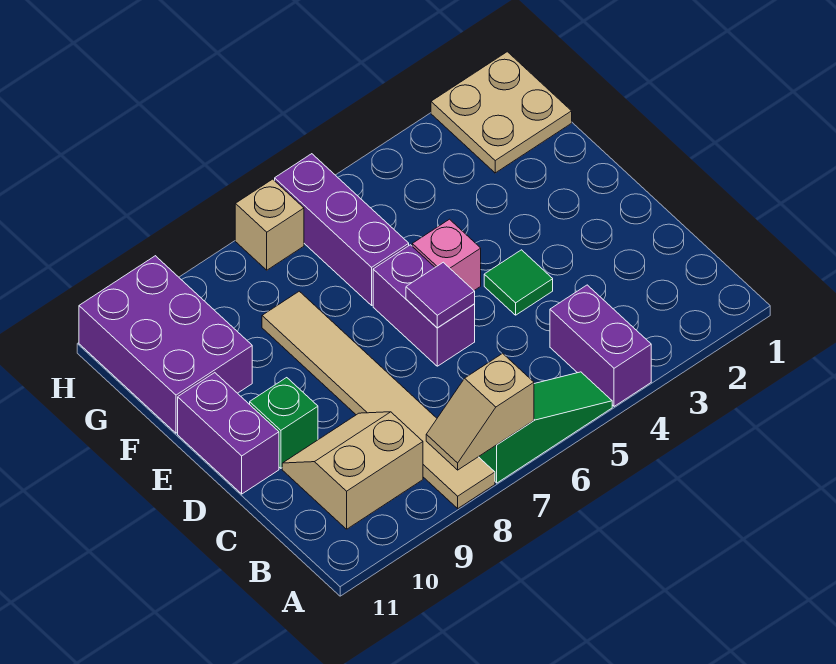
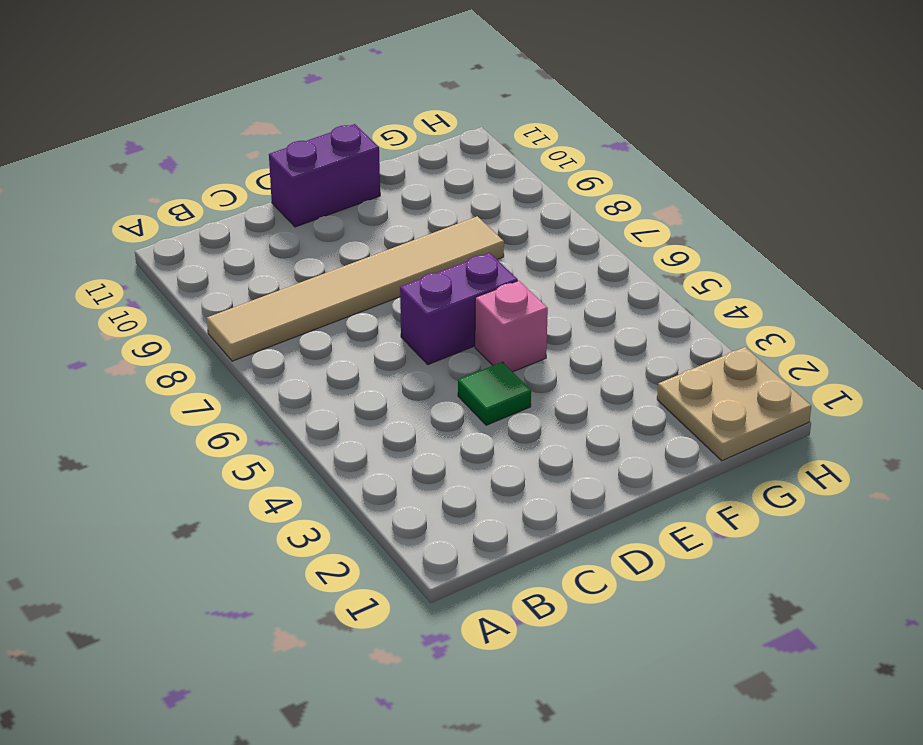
none -> purple brick A4:B4 level 1
none -> green slope A5:A7 level 1 top 7
none -> tan slope B9:C10 level 1 top B

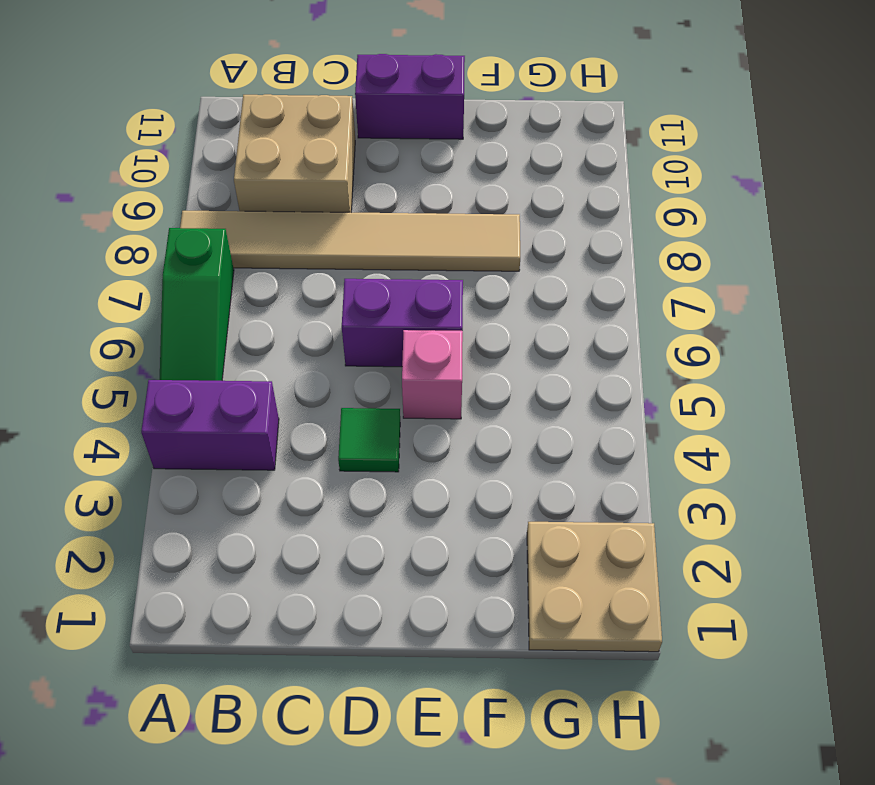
tan brick B9:C10 level 1 -> tan slope B9:C10 level 1 top B
none -> green brick D10 level 1
none -> purple brick F6:H6 level 1
none -> purple brick F10:H11 level 1

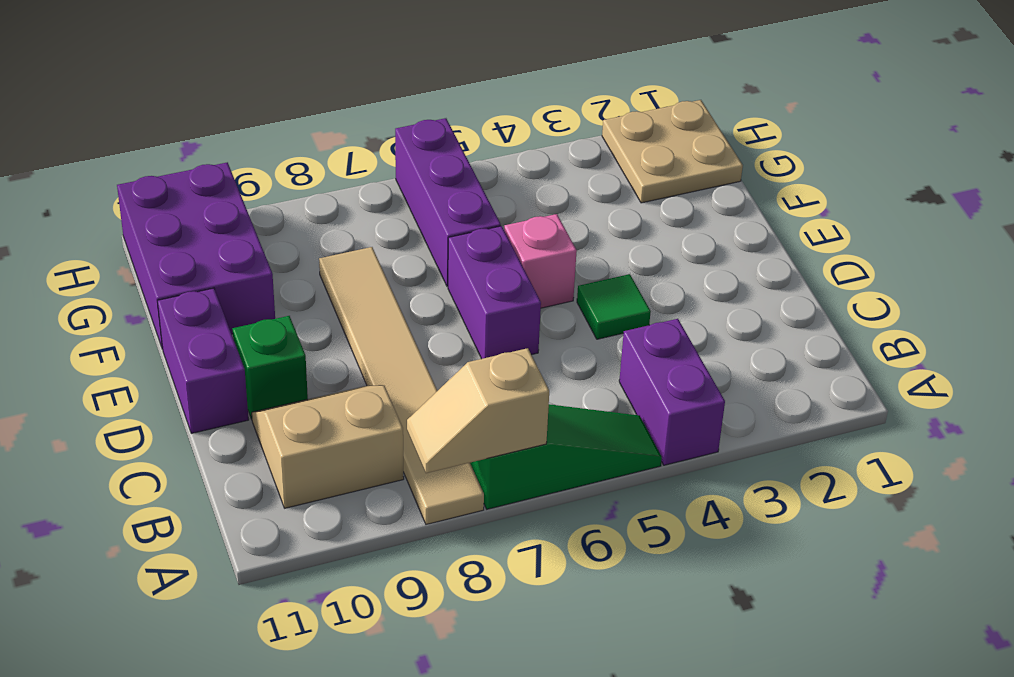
none -> tan brick H7 level 1
none -> purple tile D6 level 2

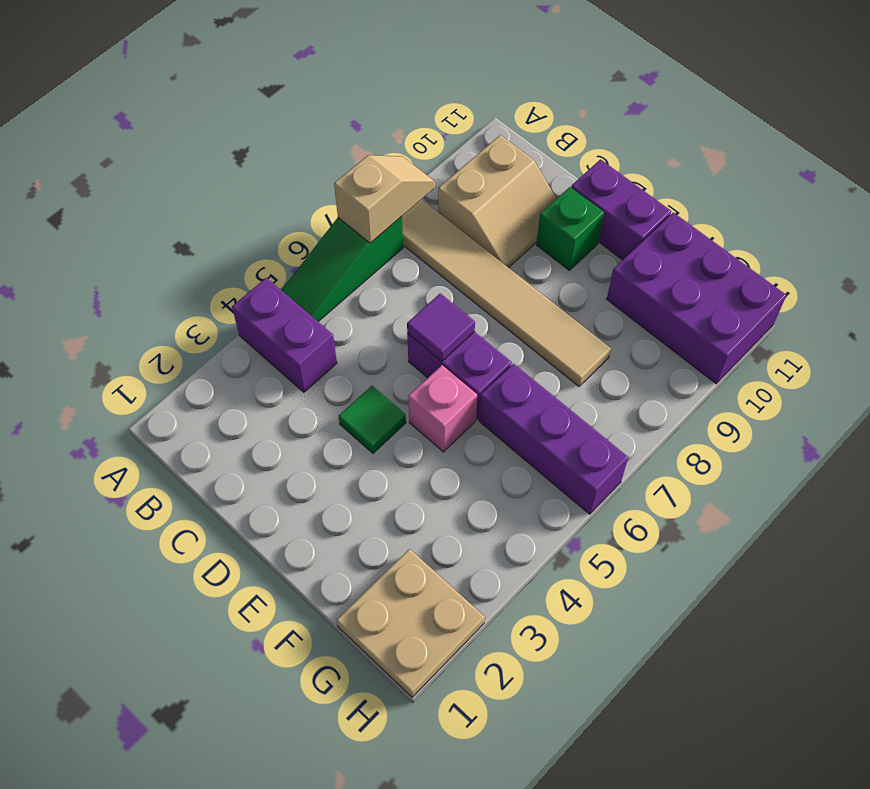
none -> tan brick H7 level 1

